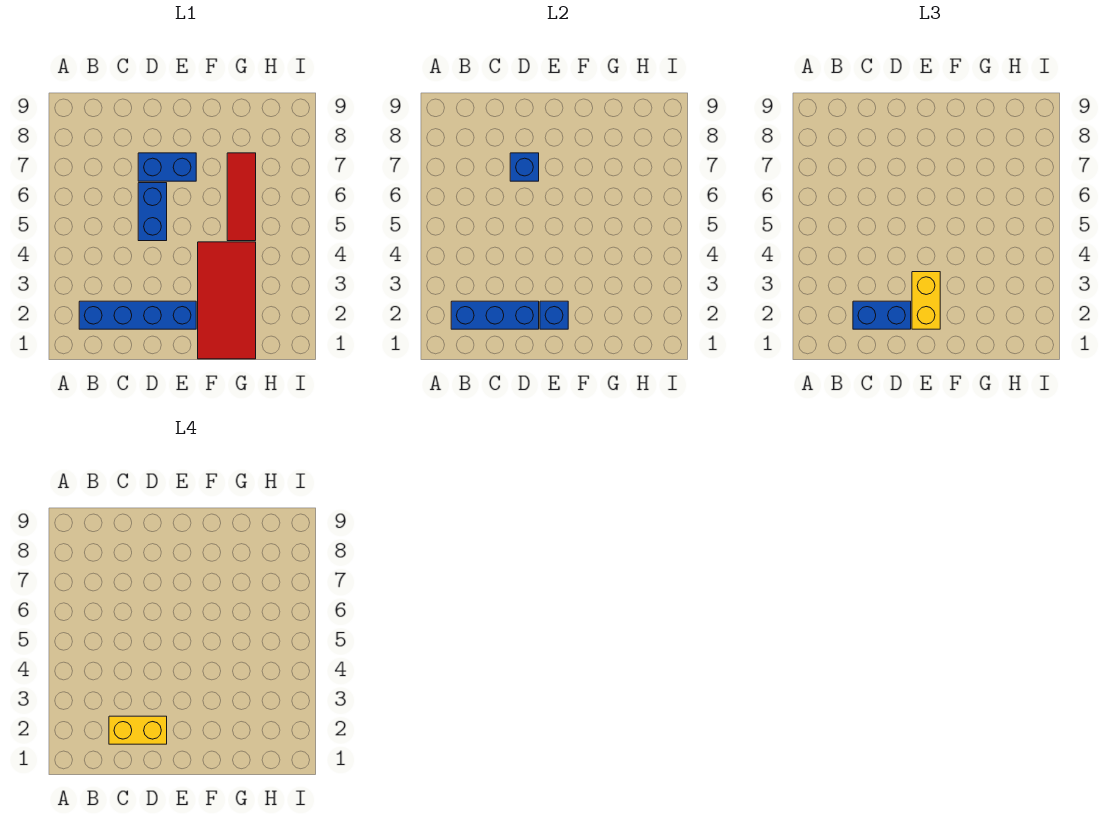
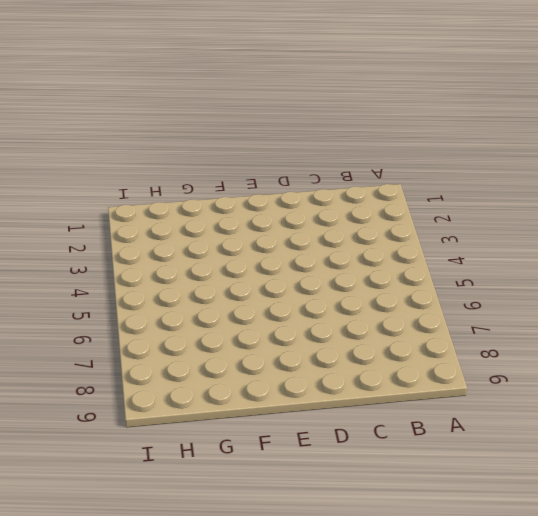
none -> blue brick B2:E2 level 1
none -> blue brick D5:D6 level 1

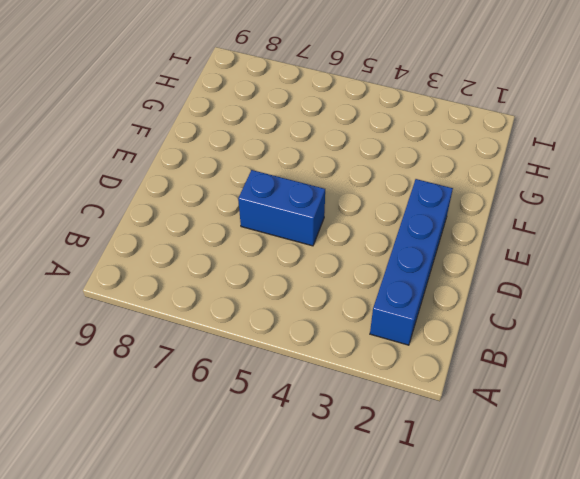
none -> blue brick D7:E7 level 1
none -> red tile F1:G4 level 1

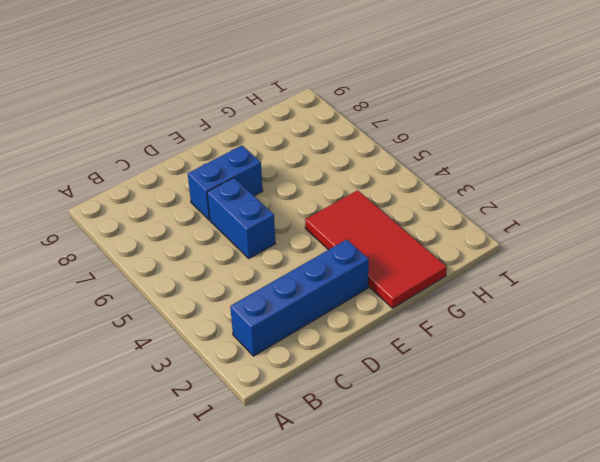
none -> red tile G5:G7 level 1
none -> blue brick B2:D2 level 2

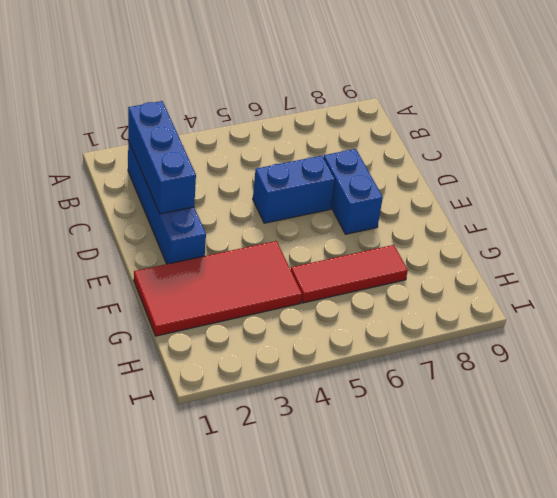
none -> blue brick D7 level 2
none -> blue brick E2 level 2

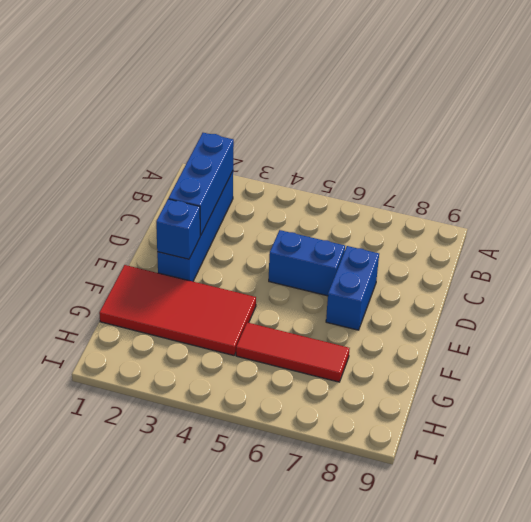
none -> blue brick D7 level 2
none -> blue brick C2:D2 level 3

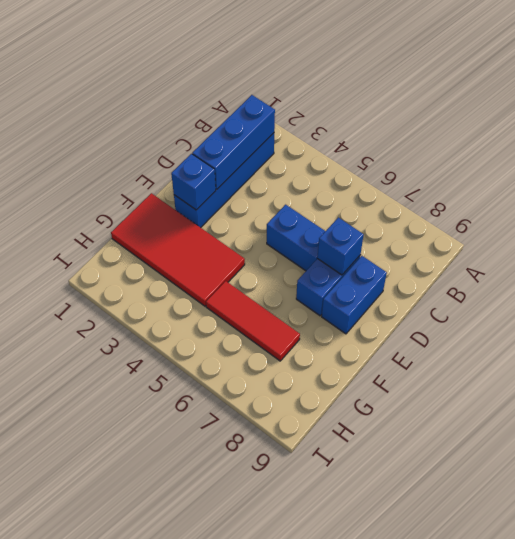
blue brick D8:E8 level 1 -> blue brick C2:D2 level 3
none -> yellow brick E2:E3 level 3
none -> yellow brick C2:D2 level 4

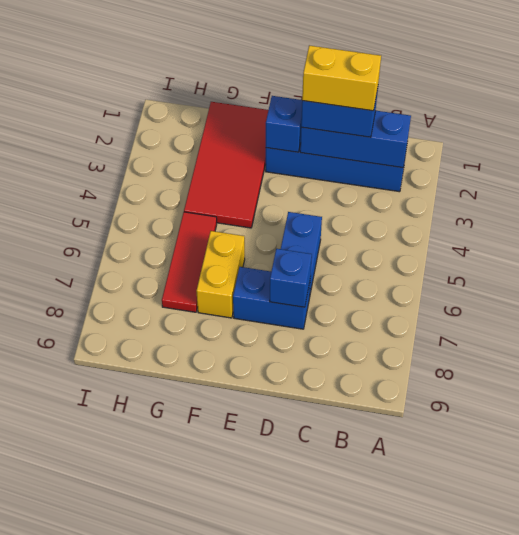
yellow brick F6:F7 level 1 -> yellow brick E2:E3 level 3

